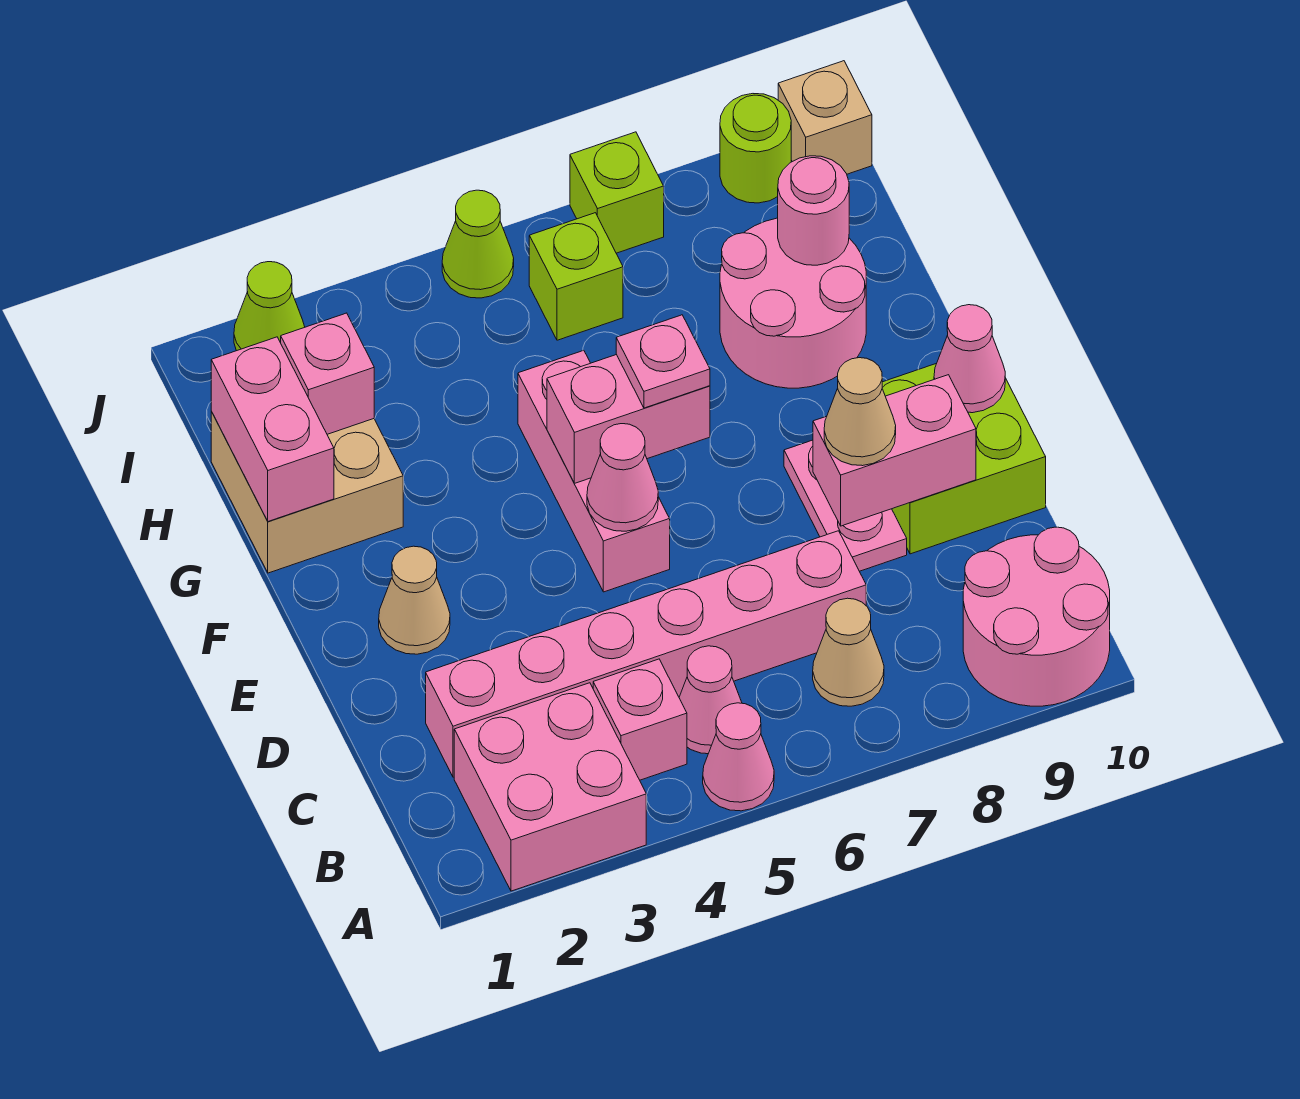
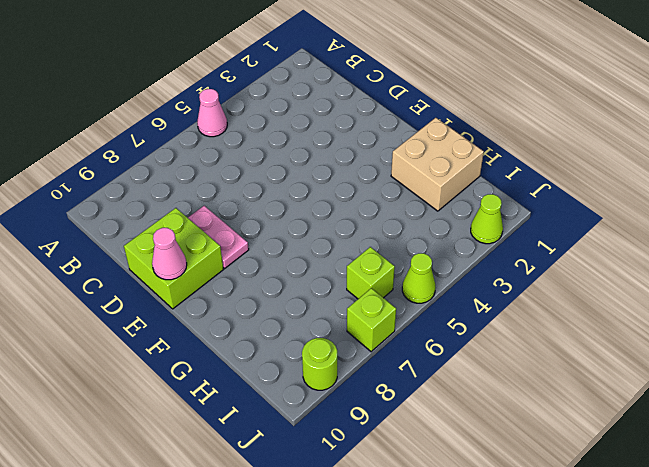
none -> pink brick A2:B3 level 1
none -> pink round brick A9:B10 level 1
none -> pink brick B4 level 1

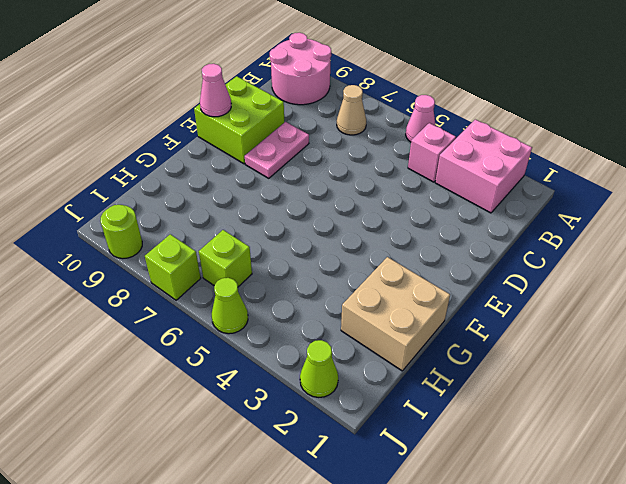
none -> pink cone B5 level 1
none -> pink brick C2:C7 level 1
none -> tan cone E2 level 1

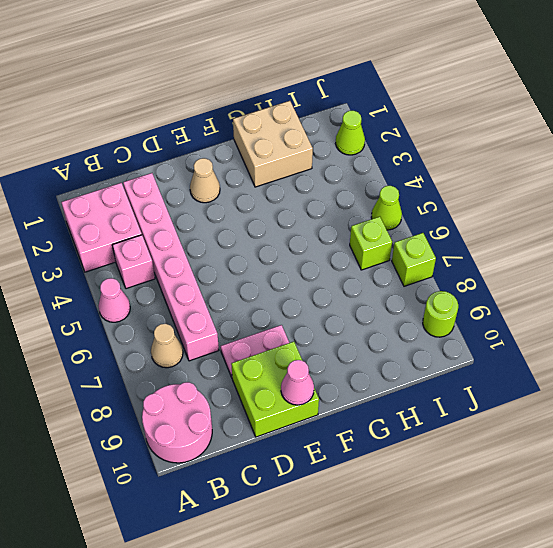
none -> pink cone B5 level 1
none -> pink brick E5:G5 level 1
none -> pink round brick G8:H9 level 1

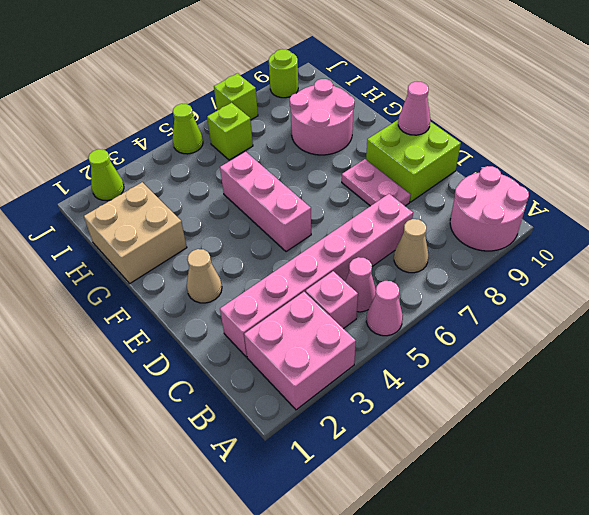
none -> tan brick J10 level 1
none -> pink brick D8:D9 level 2
none -> pink cone E5 level 2

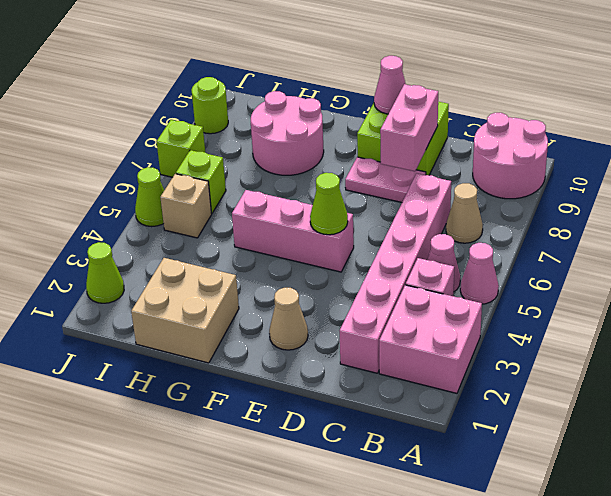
lime cone E5 level 2 -> pink cone E5 level 2
tan brick I5 level 1 -> tan brick J10 level 1
none -> pink brick F5:F6 level 2
none -> pink brick G1:H1 level 2
none -> pink brick H2 level 2

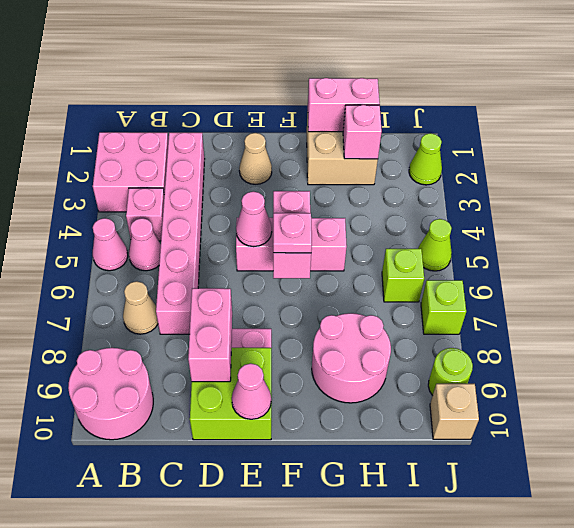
none -> pink round brick H9 level 2
none -> tan cone D8 level 3

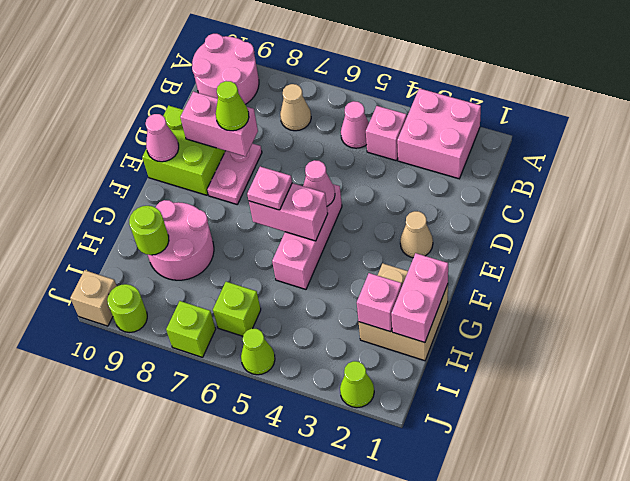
lime cone D8 level 3 -> tan cone D8 level 3
lime round brick H9 level 2 -> pink round brick H9 level 2
none -> pink cone A5 level 1
none -> pink brick C2:C7 level 1

